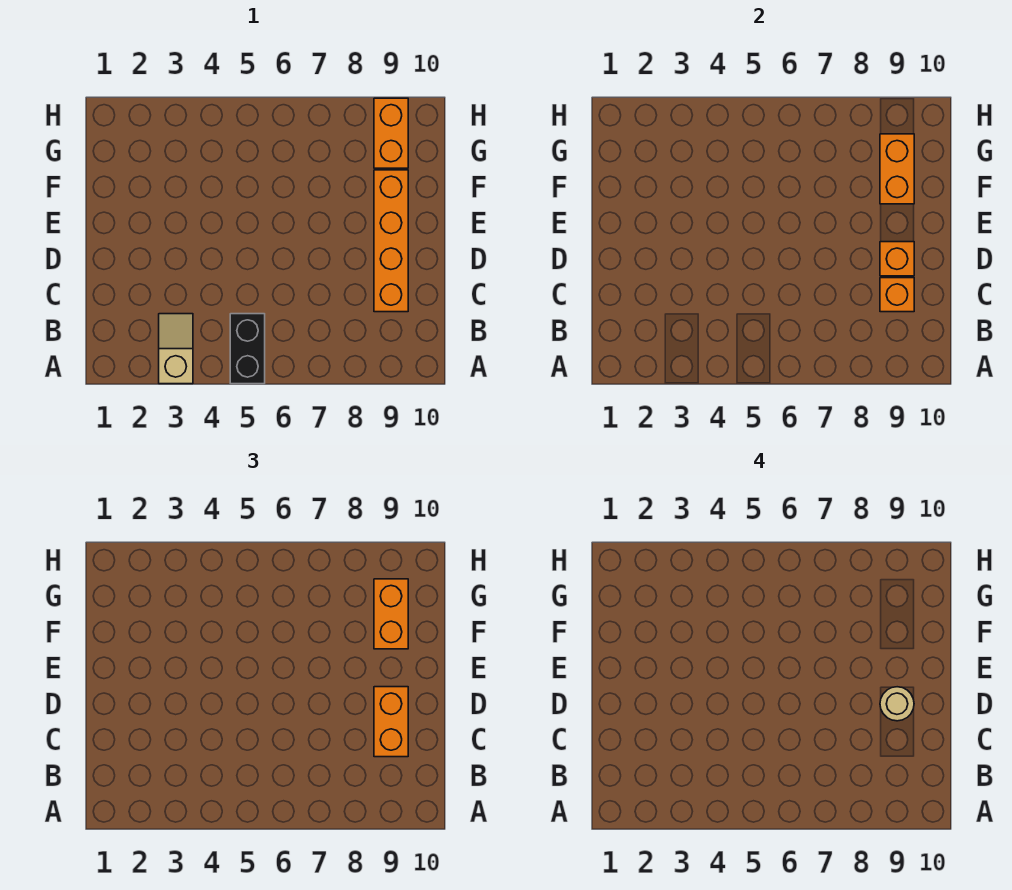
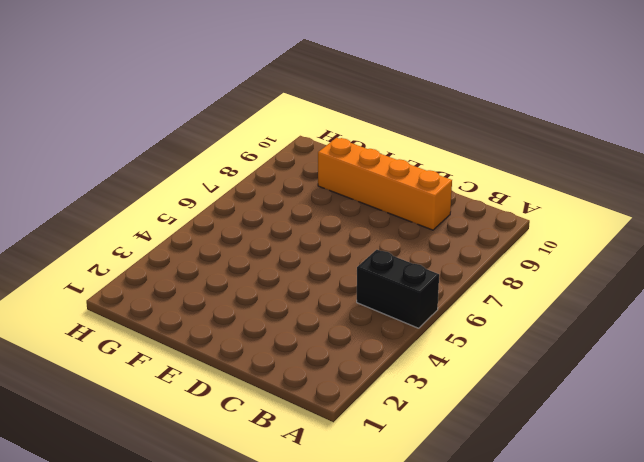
none -> tan slope A3:B3 level 1 top A
none -> orange brick G9:H9 level 1

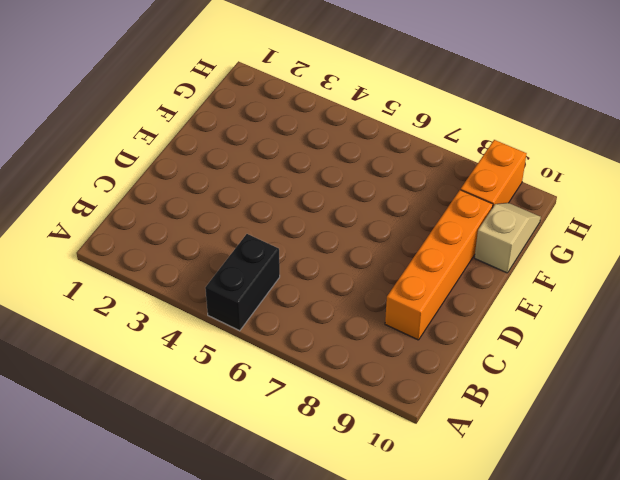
tan slope F10:G10 level 1 top F -> tan slope A3:B3 level 1 top A
none -> orange brick C9 level 2
none -> orange brick D9 level 2

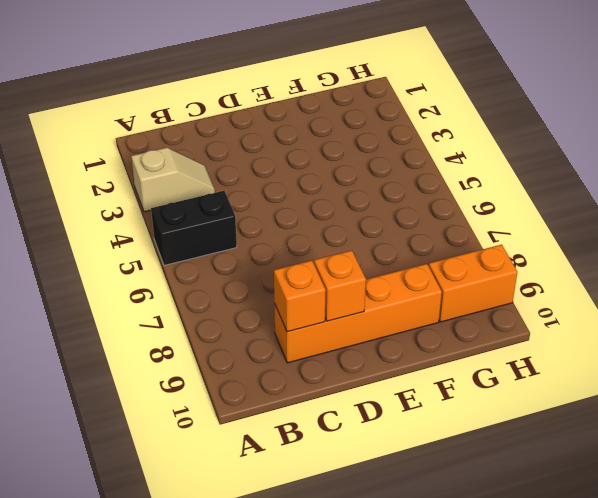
none -> orange brick F9:G9 level 2
none -> orange brick C9:D9 level 3

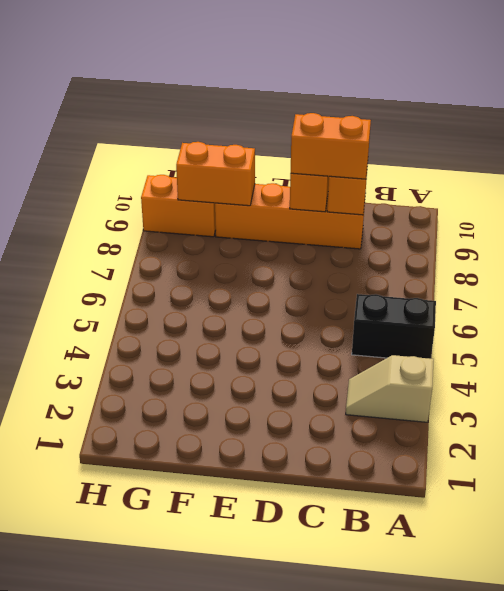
none -> orange brick F9:G9 level 3
none -> tan round brick D9 level 4

